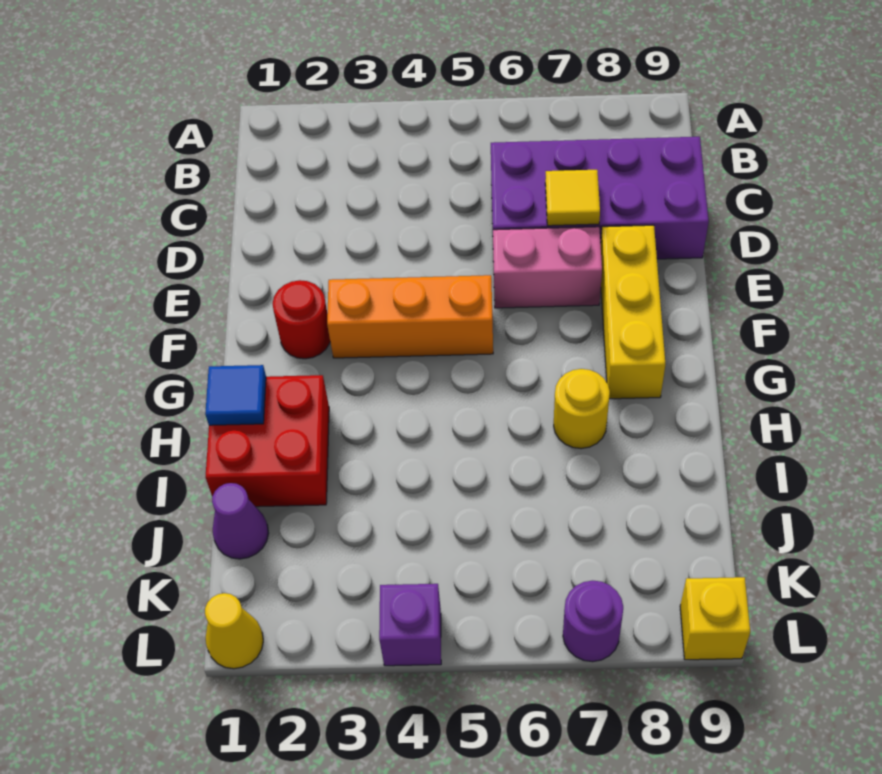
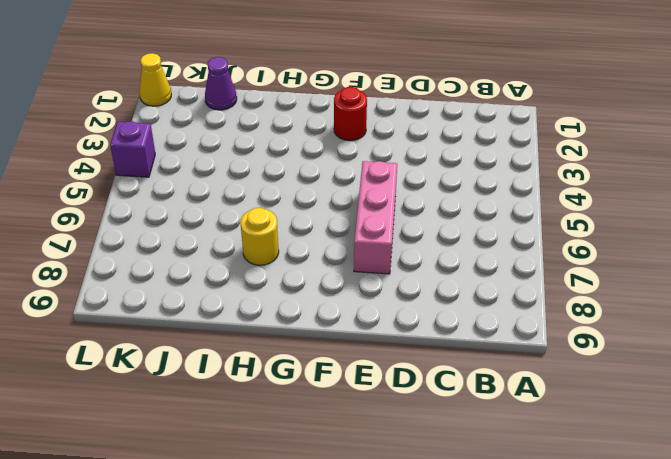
pink brick E5:E7 level 1 -> pink brick E6:E7 level 1
none -> purple brick C6:D9 level 1
none -> yellow brick E8:G8 level 1
none -> orange brick F3:F5 level 1

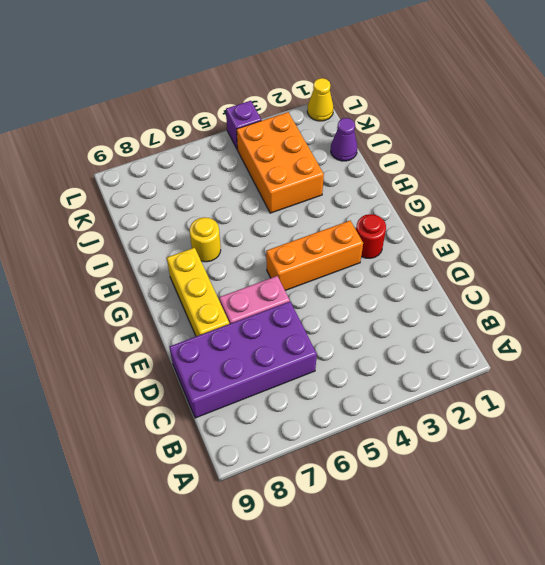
orange brick I3:K4 level 1 -> none
none -> red brick H1:I2 level 1
none -> purple round brick L7 level 1
none -> yellow brick L9 level 1

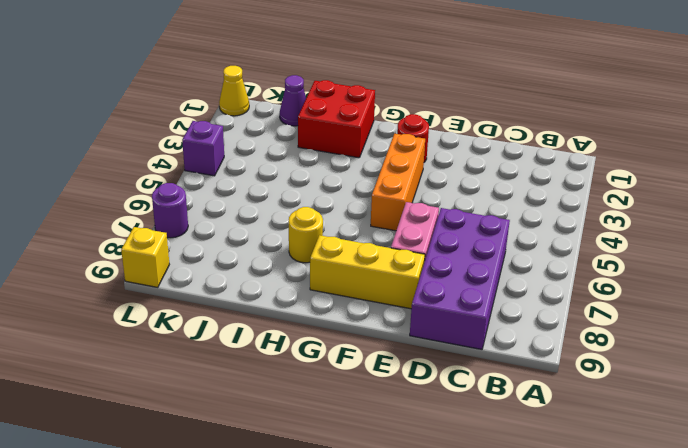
none -> yellow tile D7 level 2
none -> blue tile H1 level 2

